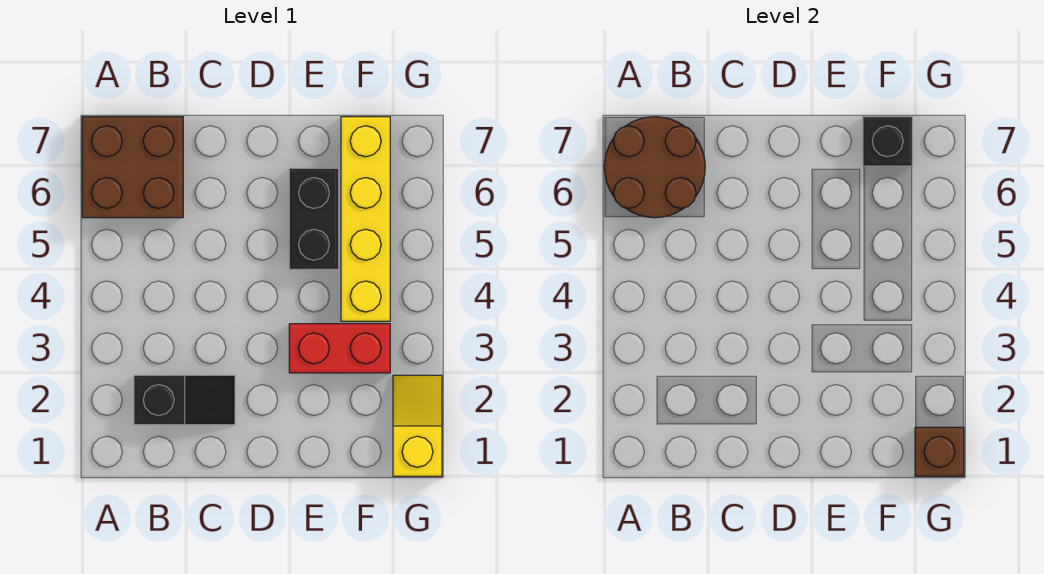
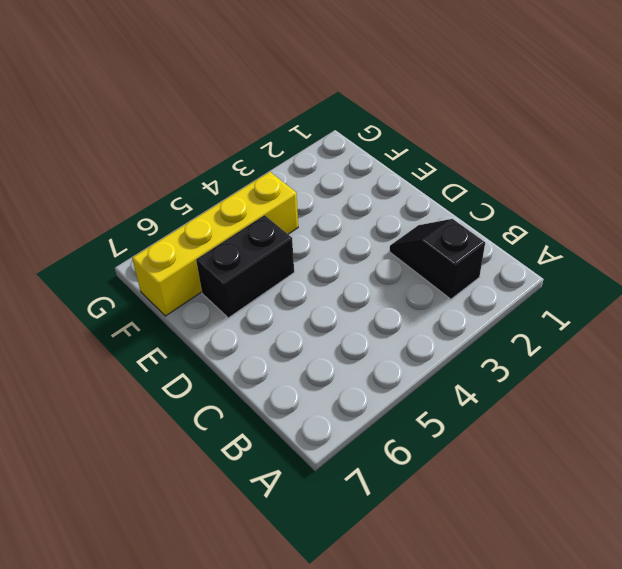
none -> brown brick A6:B7 level 1
none -> red brick E3:F3 level 1

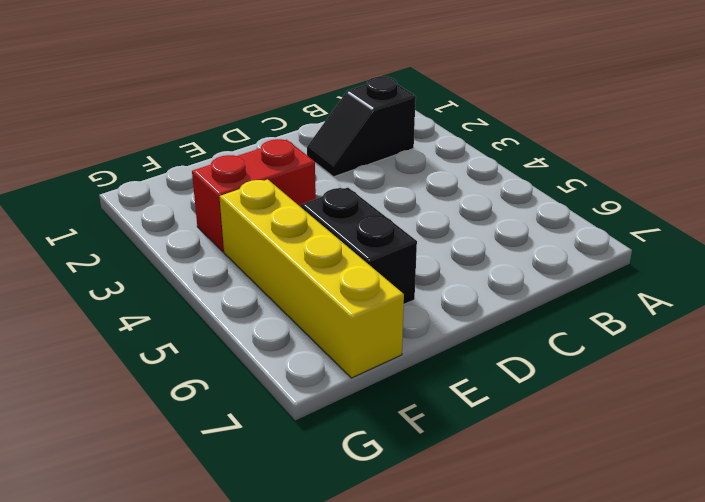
none -> brown brick A6:B7 level 1
none -> yellow slope G1:G2 level 1 top 1

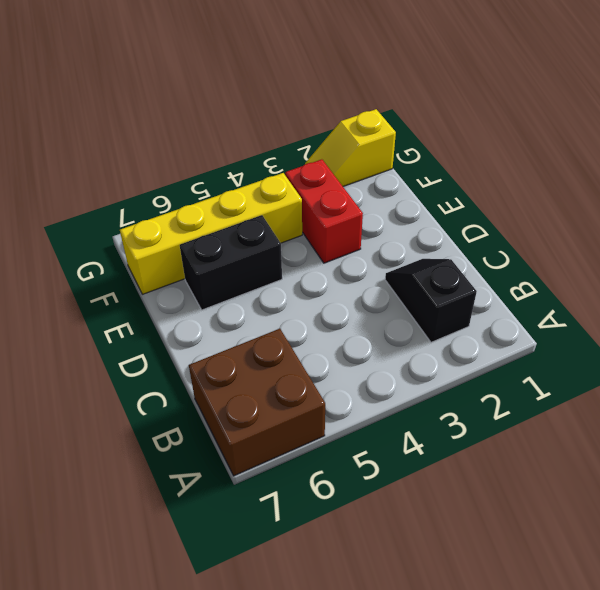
none -> brown round brick A6:B7 level 2
none -> black brick F7 level 2

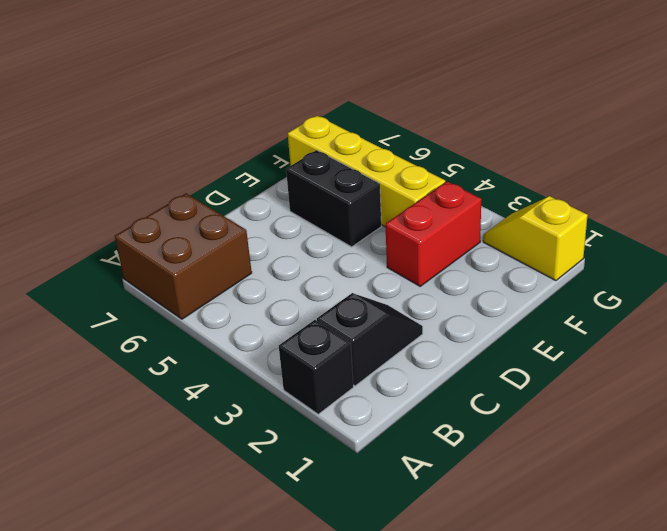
black brick A2 level 1 -> black brick F7 level 2
none -> brown round brick A6:B7 level 2
none -> brown brick G1 level 2

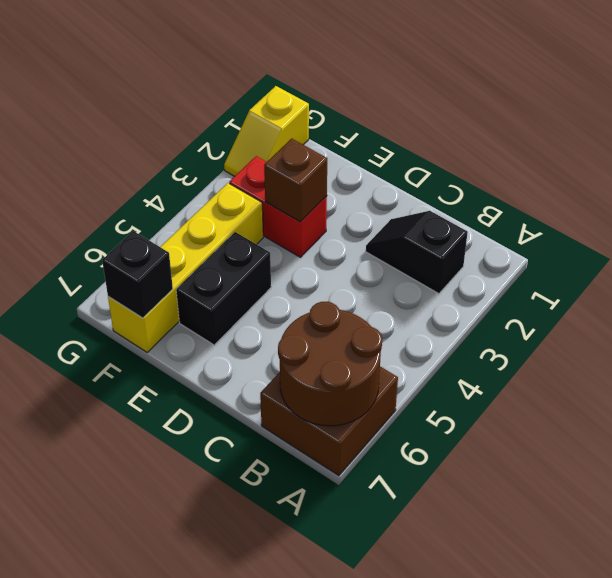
brown brick E3 level 2 -> brown brick G1 level 2

